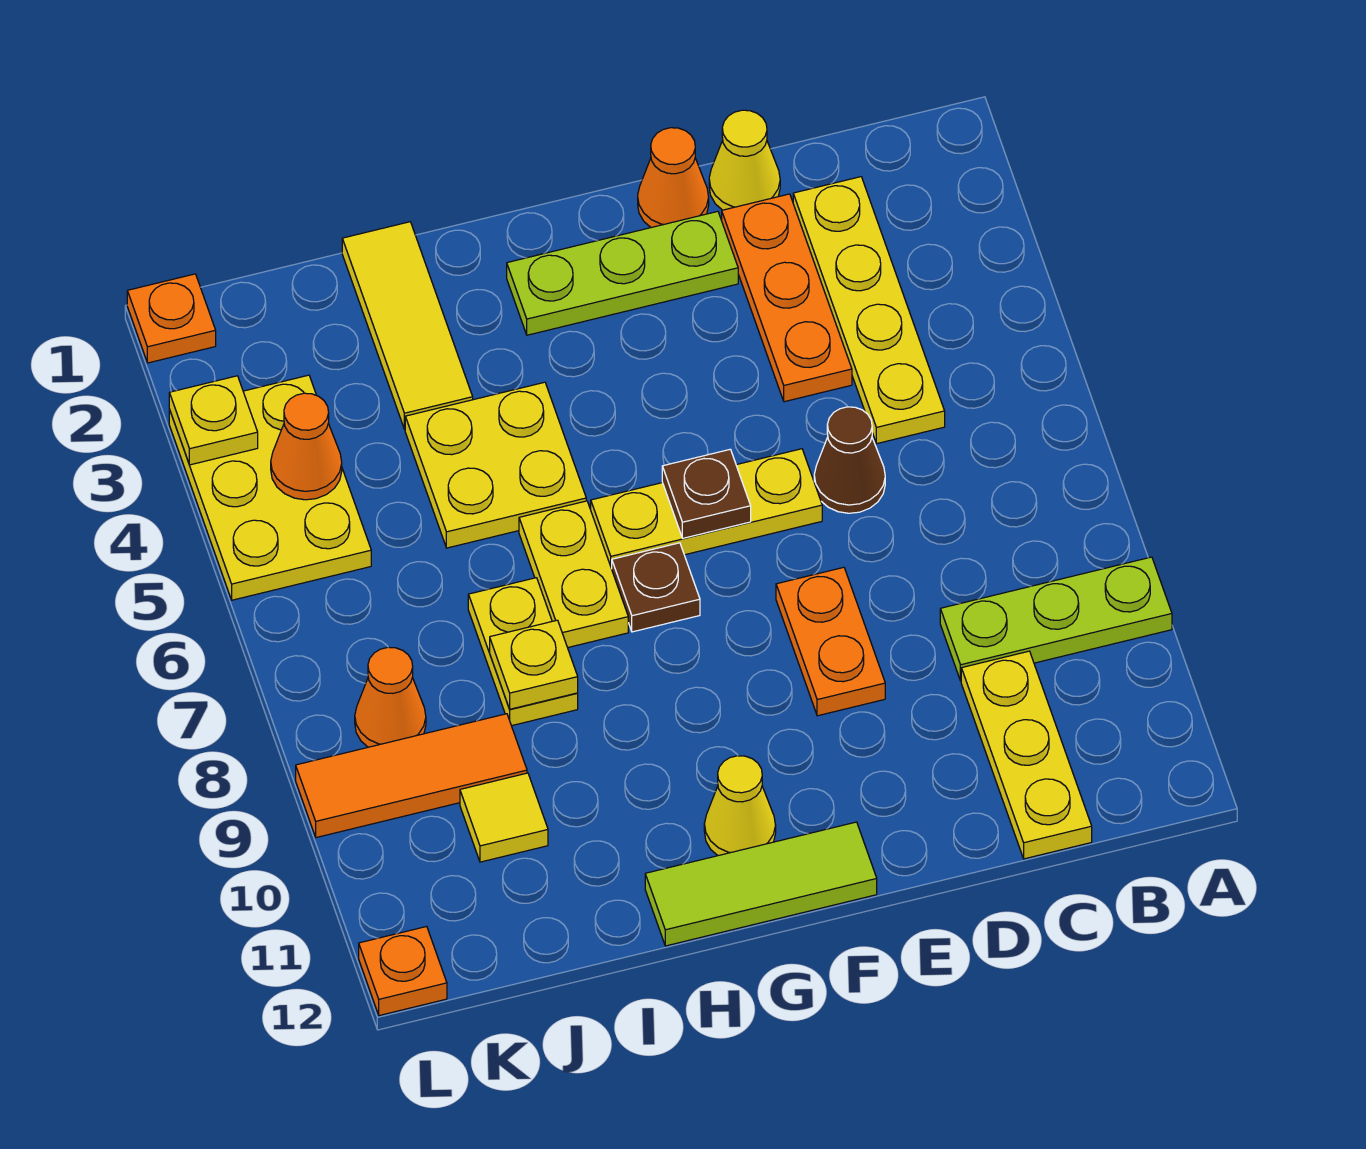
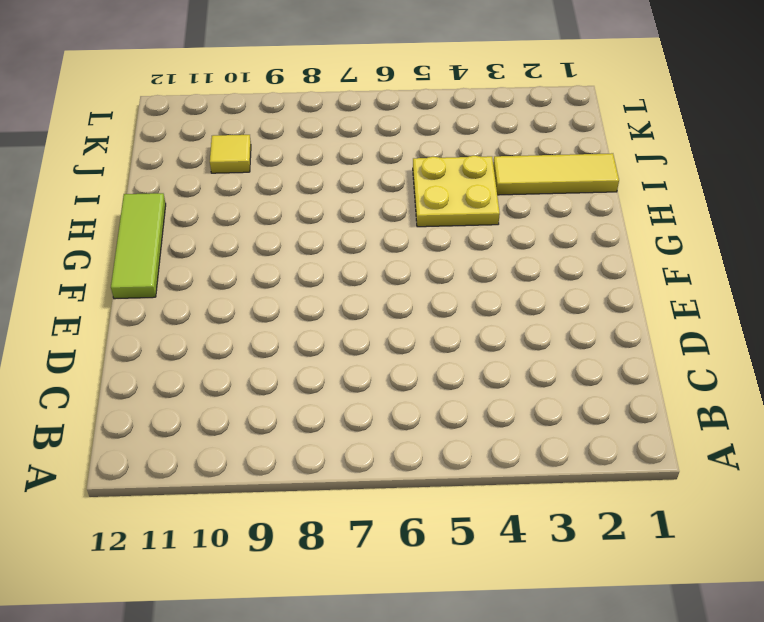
none -> lime plate A9:C9 level 1
none -> yellow plate C2:C5 level 1
none -> yellow plate C10:C12 level 1

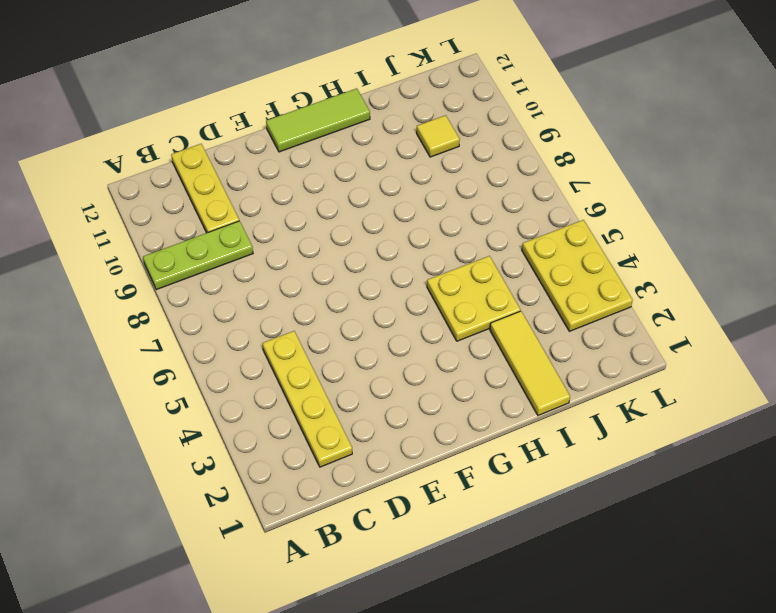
none -> yellow cone D1 level 1
none -> orange plate D2:D4 level 1
none -> brown cone D6 level 1

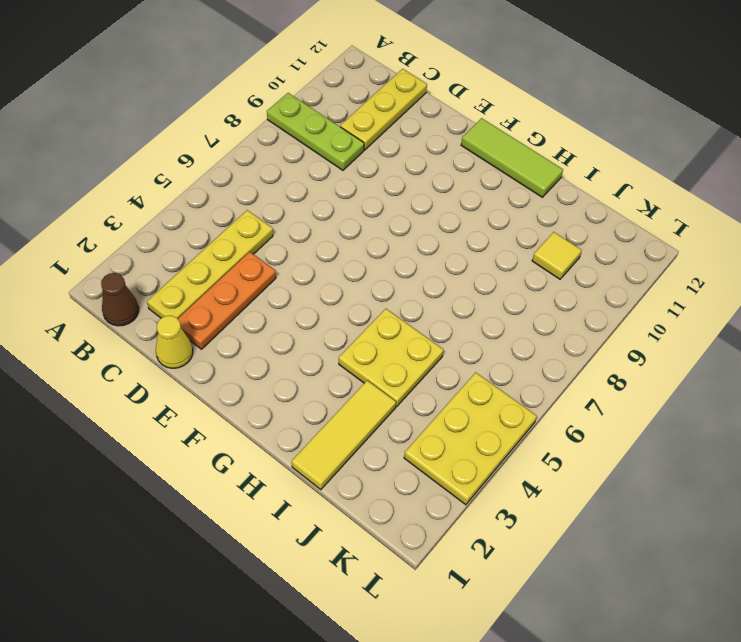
brown cone B1 level 1 -> brown cone D6 level 1
none -> orange cone E1 level 1
none -> lime plate E2:G2 level 1
none -> yellow plate E6:G6 level 1

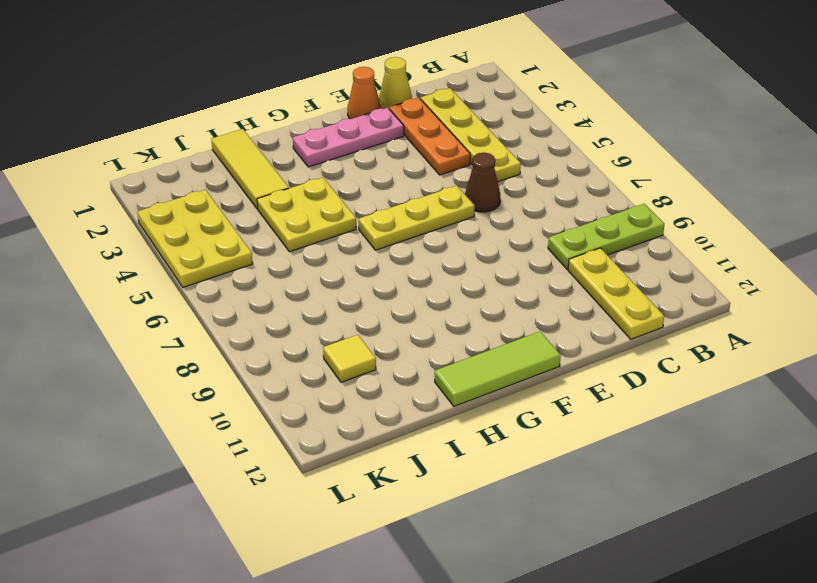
pink plate E2:G2 level 1 -> lime plate E2:G2 level 1
none -> orange plate E8:E9 level 1
none -> brown plate G7 level 1
none -> yellow cone G11 level 1

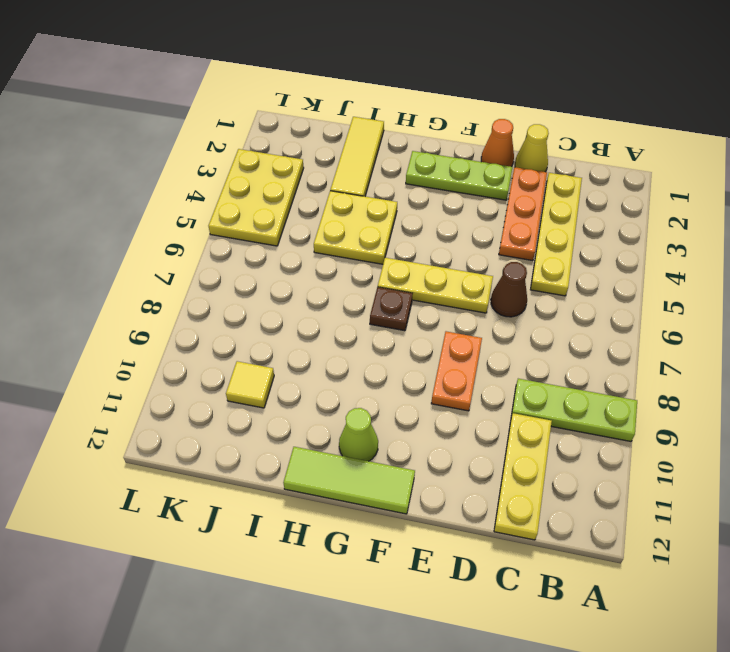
lime cone G11 level 1 -> yellow cone G11 level 1
none -> yellow plate H6:H7 level 1
none -> yellow plate I7:I8 level 1
none -> orange tile J9:L9 level 1

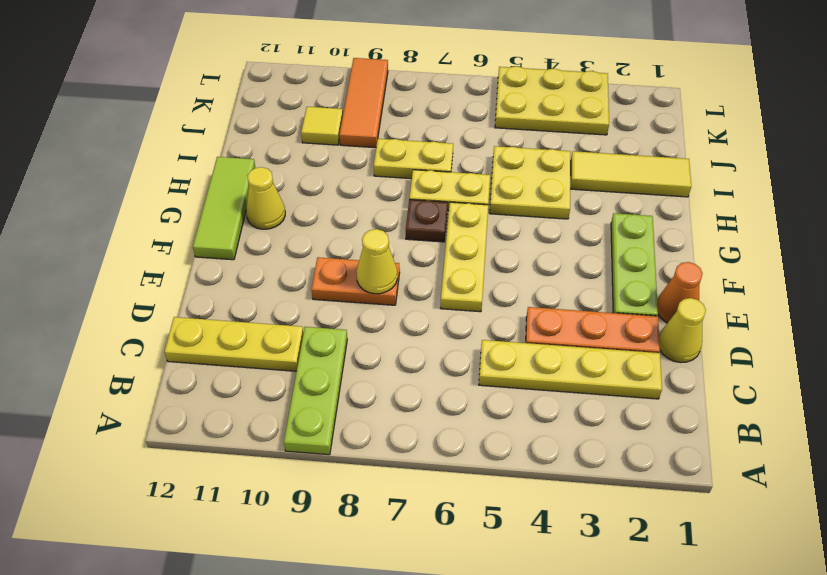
yellow cone E8 level 2 -> none
none -> brown cone D6 level 1
none -> orange cone K8 level 1
none -> orange plate L1 level 1

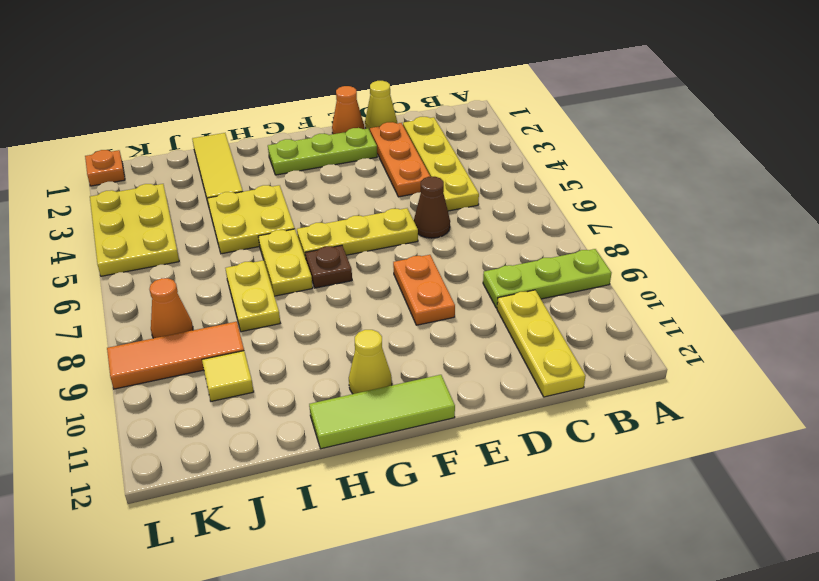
none -> orange plate L12 level 1
none -> brown plate F6 level 2
none -> yellow plate I8 level 2

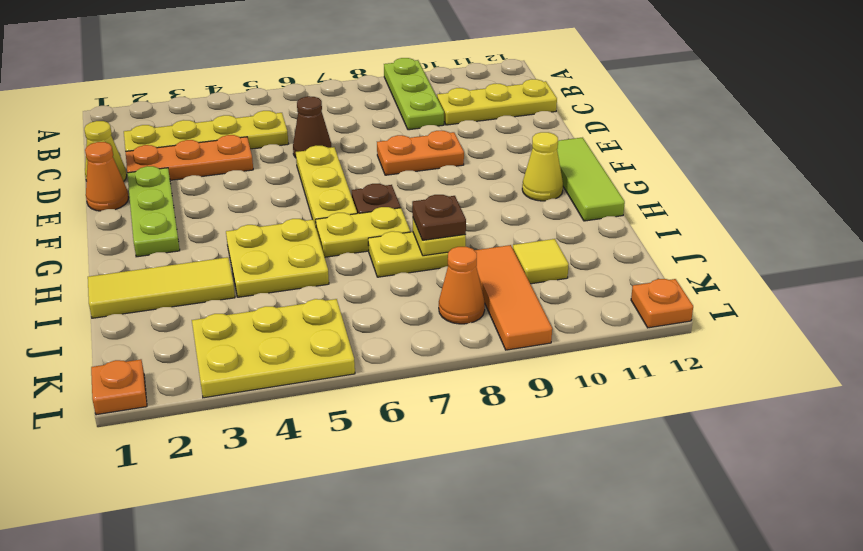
brown plate I8 level 3 -> brown plate F6 level 2
none -> orange cone K4 level 2
none -> yellow plate L3 level 2

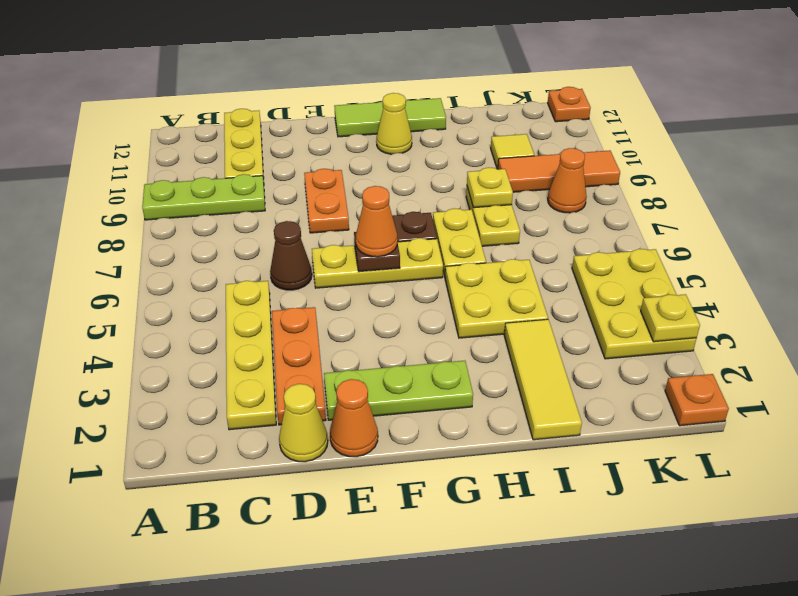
orange cone F6 level 3 -> orange cone K4 level 2

